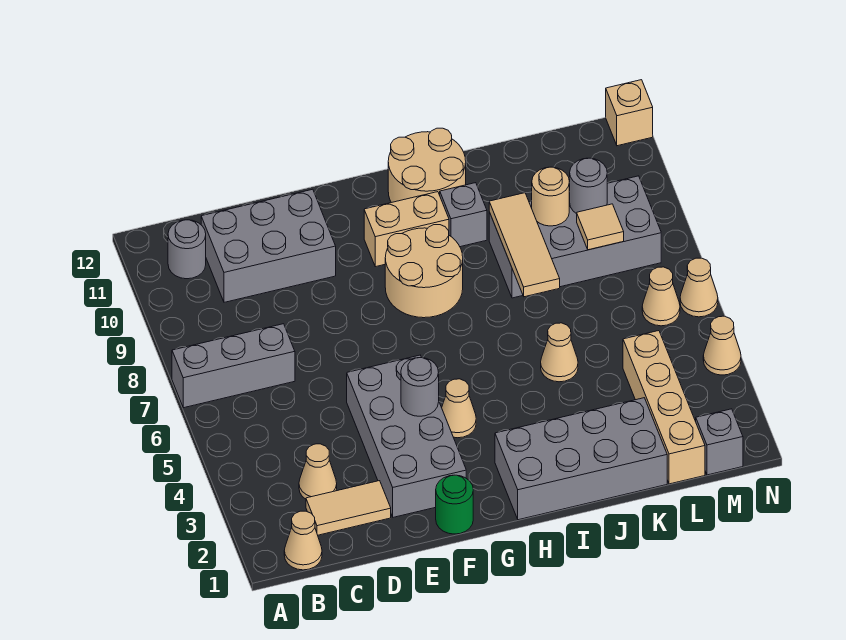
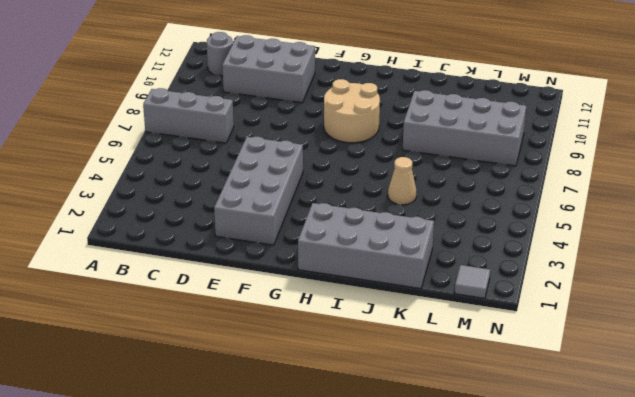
grey tile M1 level 1 -> grey brick M1 level 1
none -> tan cone B1 level 1
none -> tan tile C2:D2 level 1
none -> tan cone C3 level 1

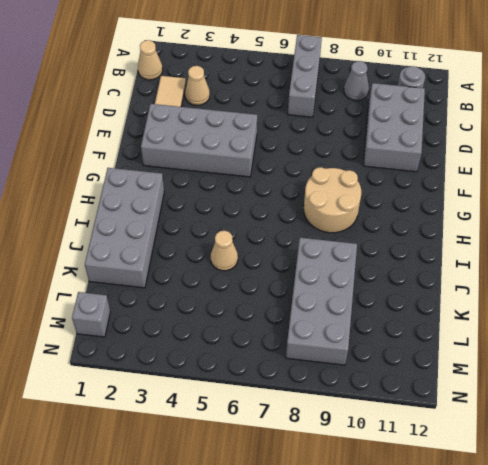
grey cone B9 level 1 -> none
none -> green round brick F1 level 1
none -> tan cone G4 level 1
none -> tan brick G10:H10 level 1

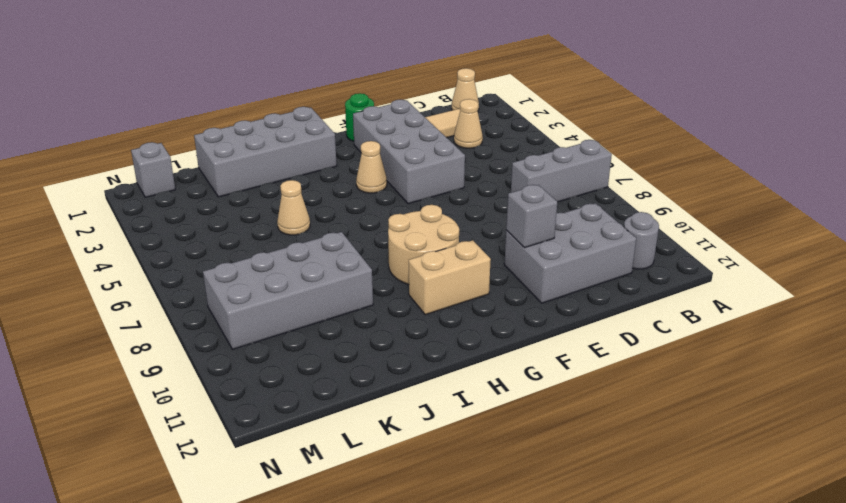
grey brick E10 level 2 -> grey brick I10 level 1
none -> tan round brick H11:I12 level 1
none -> tan brick L1:L4 level 1
none -> tan cone M6 level 1

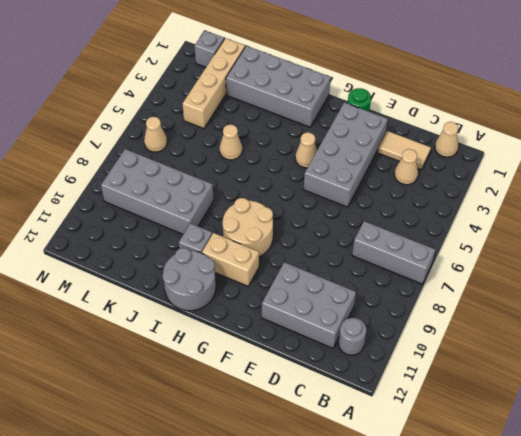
grey round brick H11:I12 level 1 -> tan round brick H11:I12 level 1
none -> tan cone N4 level 1
none -> tan cone N6 level 1
none -> tan brick N12 level 1

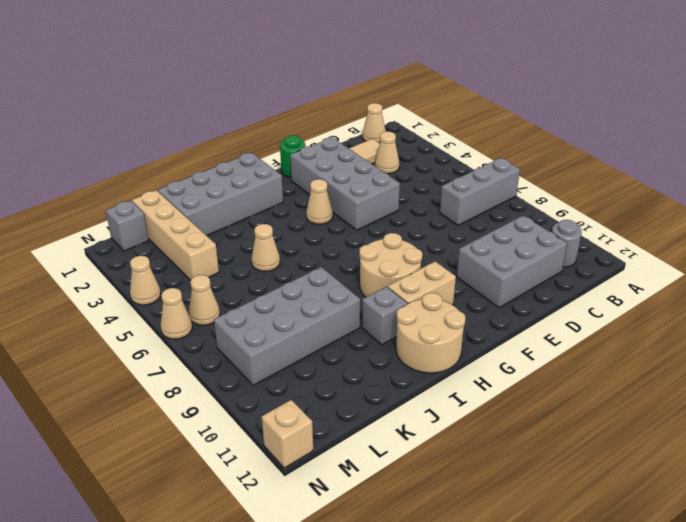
none -> grey round brick F4 level 2
none -> tan tile J7:J9 level 2
none -> tan round brick K9 level 2

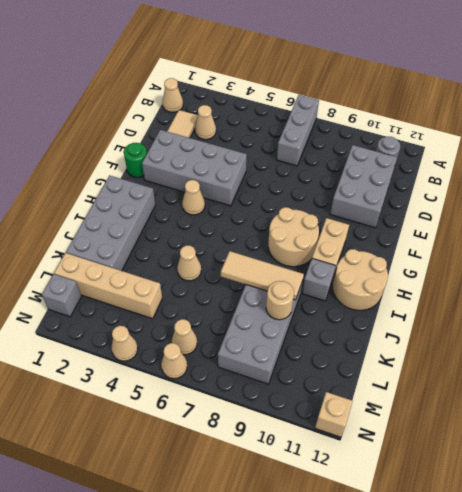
none -> grey round brick F4 level 2
none -> tan tile L8 level 2
none -> grey round brick L9 level 2

